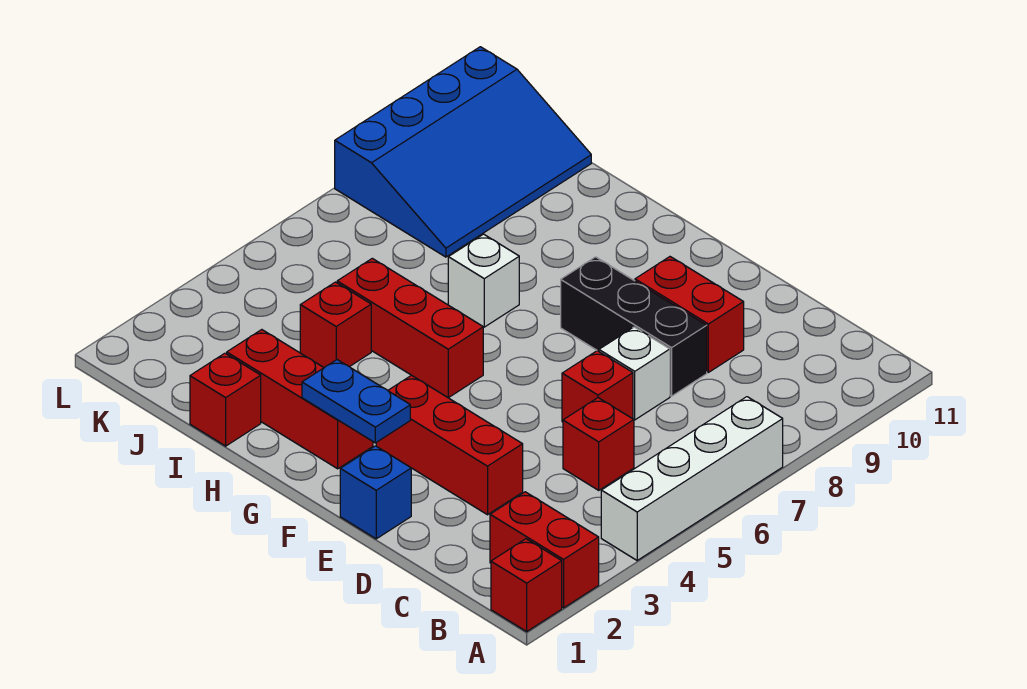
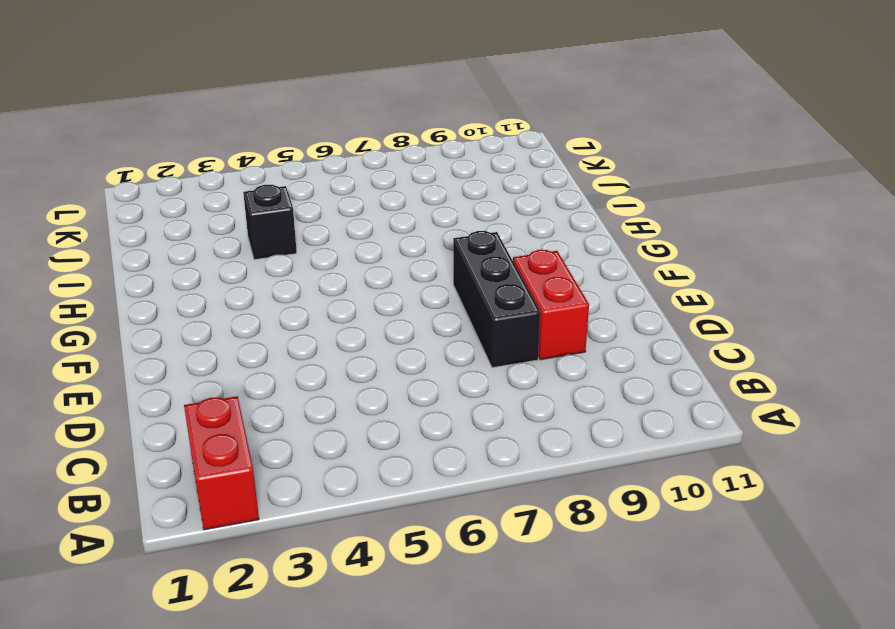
black brick I4 level 1 -> red brick I4 level 1
none -> red brick A1 level 1
none -> white brick A4:A7 level 1
none -> red brick C5 level 1

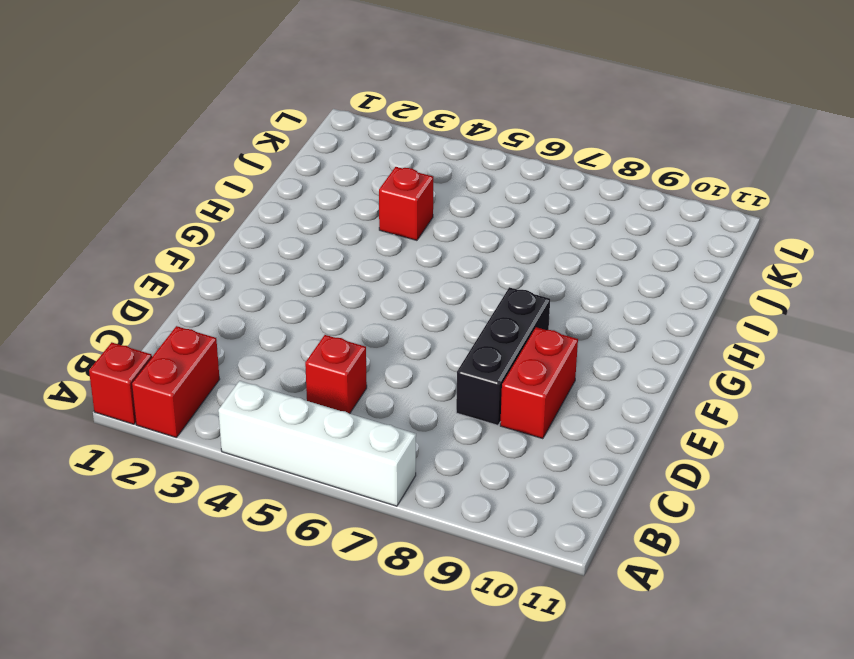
none -> red brick D3:F3 level 1
none -> red brick D6 level 1
none -> white brick D7 level 1

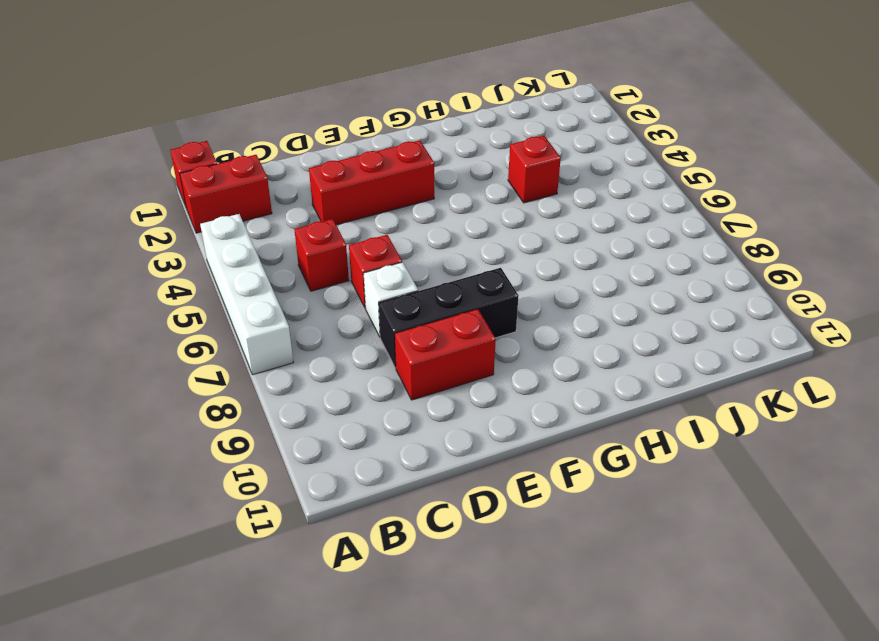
none -> blue brick E1 level 1
none -> red brick G2:I2 level 1
none -> red brick G5:I5 level 1

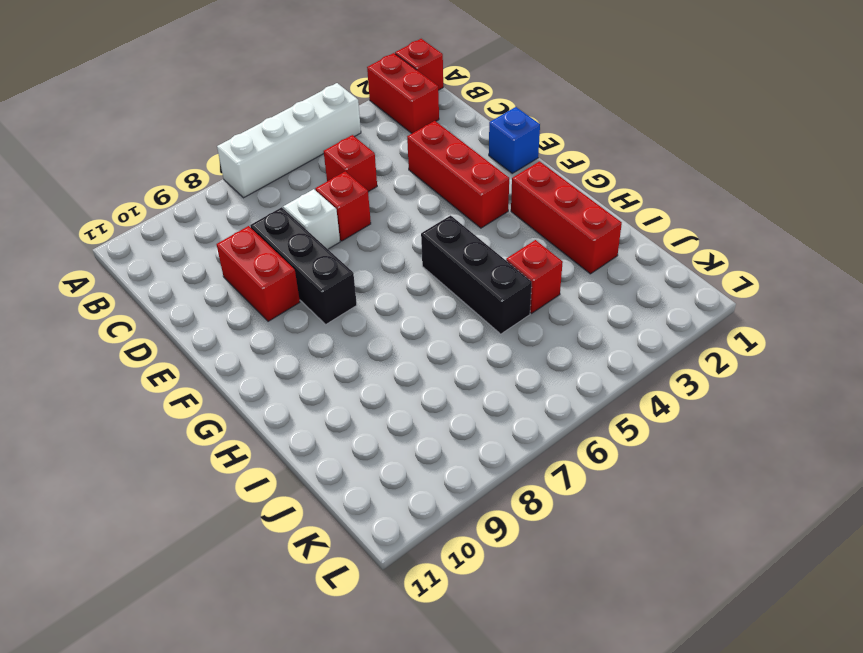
black brick G5:I5 level 1 -> red brick G5:I5 level 1
none -> white brick H7 level 1
none -> red brick I1 level 1
none -> blue slope J8:L11 level 1 top L

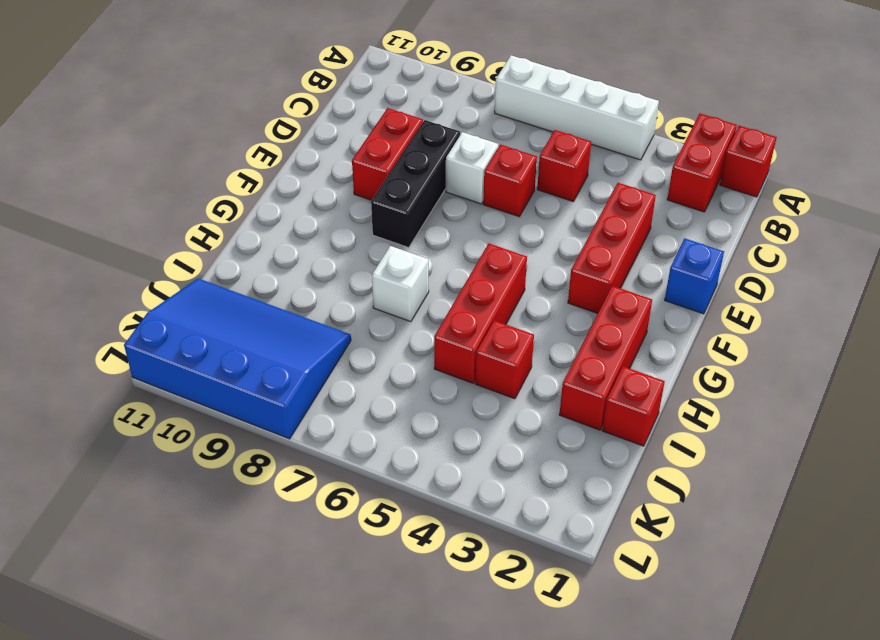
none -> blue plate F2:G2 level 2

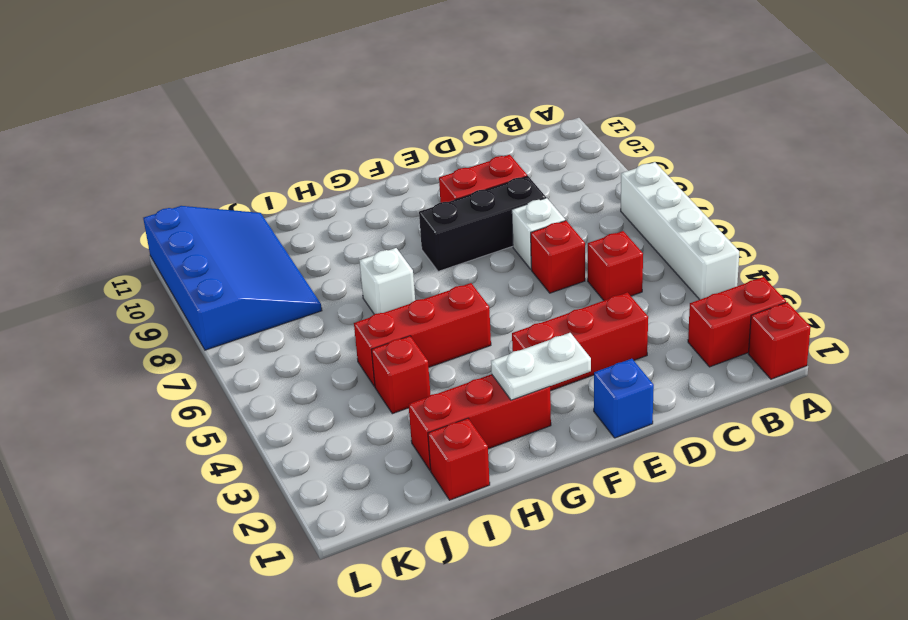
white plate F2:G2 level 2 -> blue plate F2:G2 level 2

